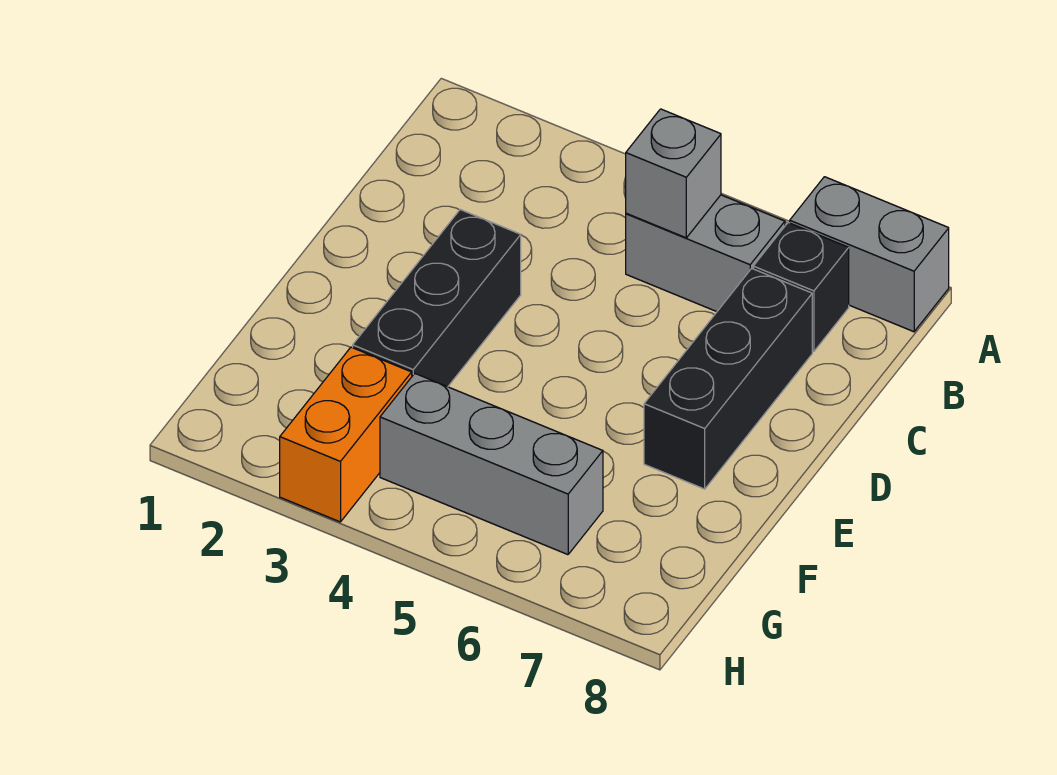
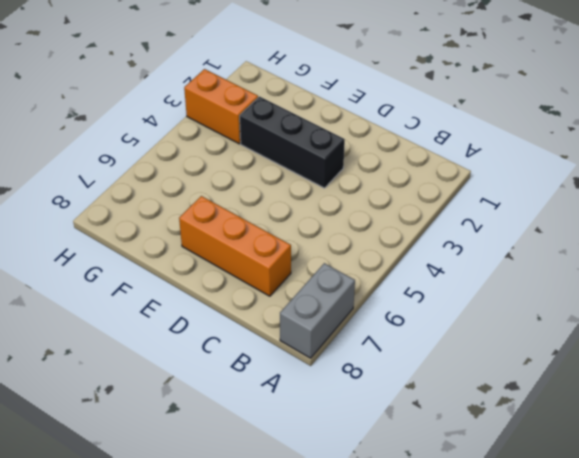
orange brick C7:E7 level 1 -> black brick C7:E7 level 1
none -> grey brick B5:B6 level 1
none -> black brick B7 level 1

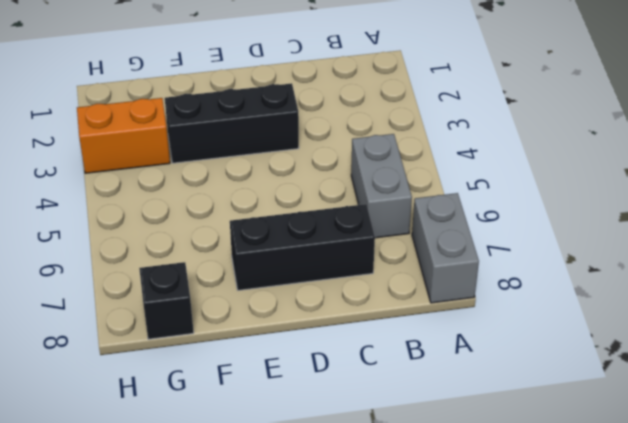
black brick G8 level 1 -> black brick B7 level 1
none -> grey brick G4:G6 level 1
none -> grey brick B5 level 2

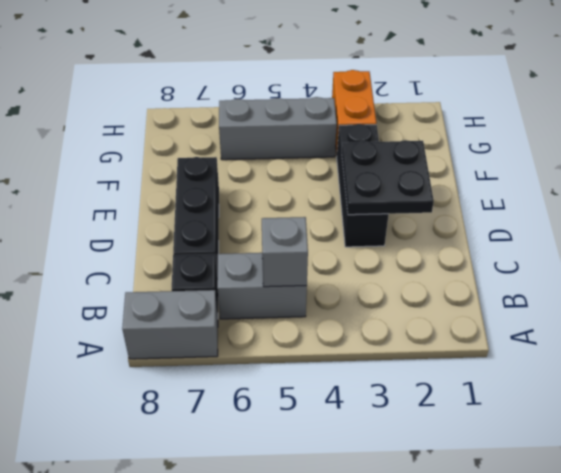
black plate D2:E3 level 2 -> none

